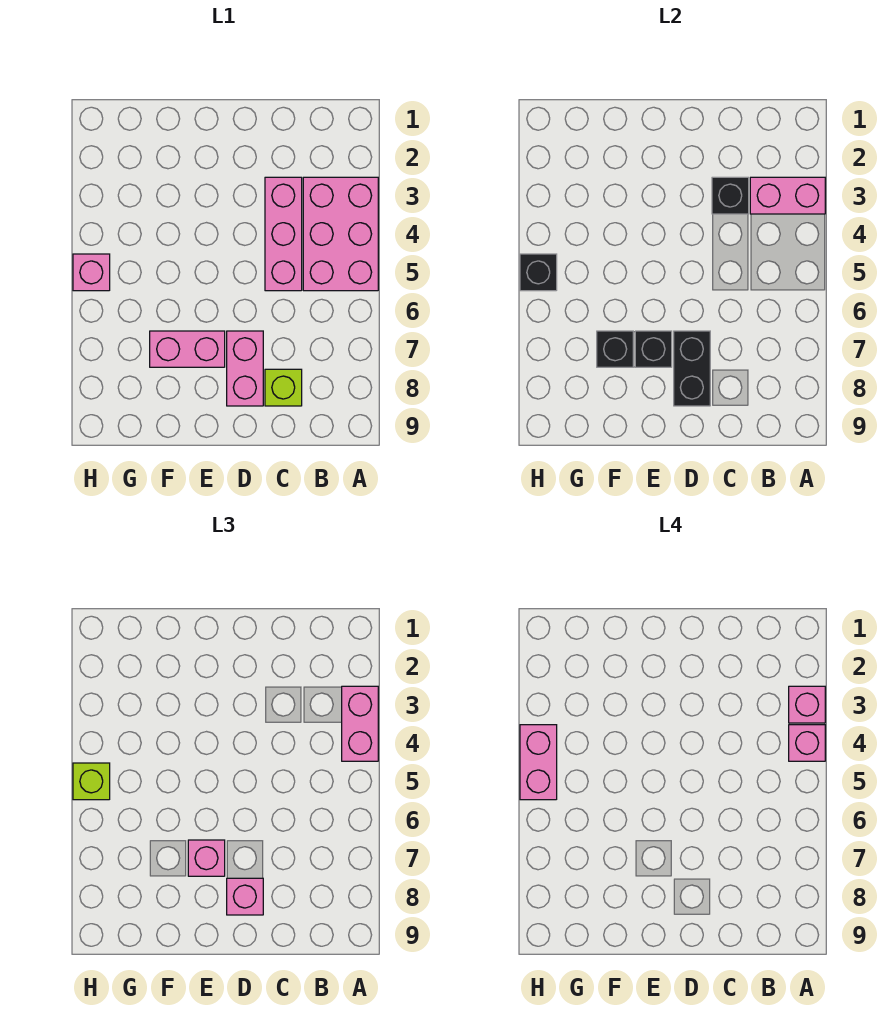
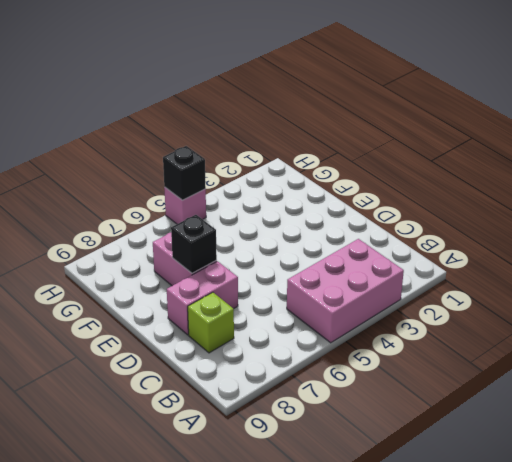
none -> pink brick C3:C5 level 1
none -> pink brick A3:B3 level 2
none -> black brick C3 level 2

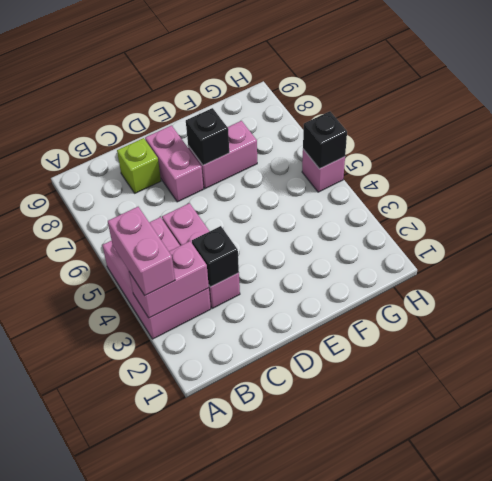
none -> black brick D7:D8 level 2
none -> black brick F7 level 2
none -> pink brick D8 level 3

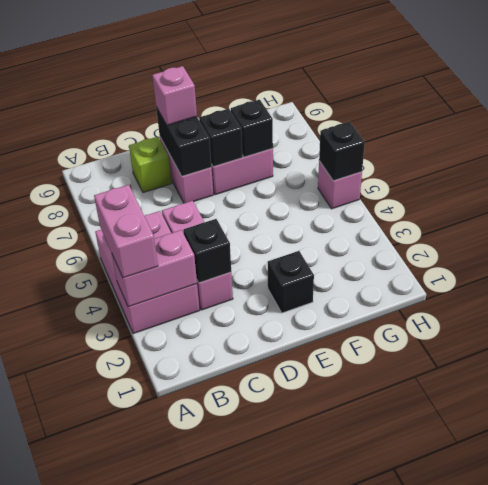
black brick E2 level 1 -> none
none -> pink brick E7 level 3
none -> lime brick H5 level 3
none -> pink brick A3 level 4

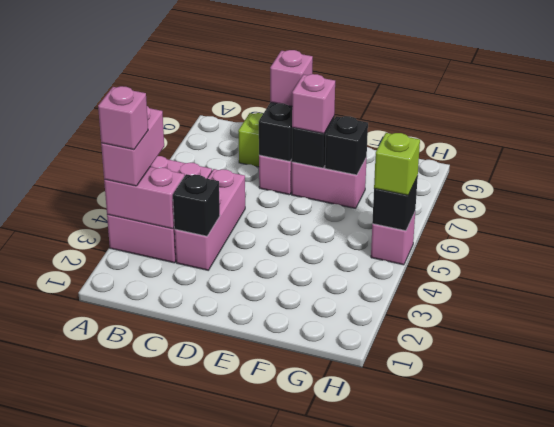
none -> pink brick A4 level 4
none -> pink brick H4:H5 level 4

